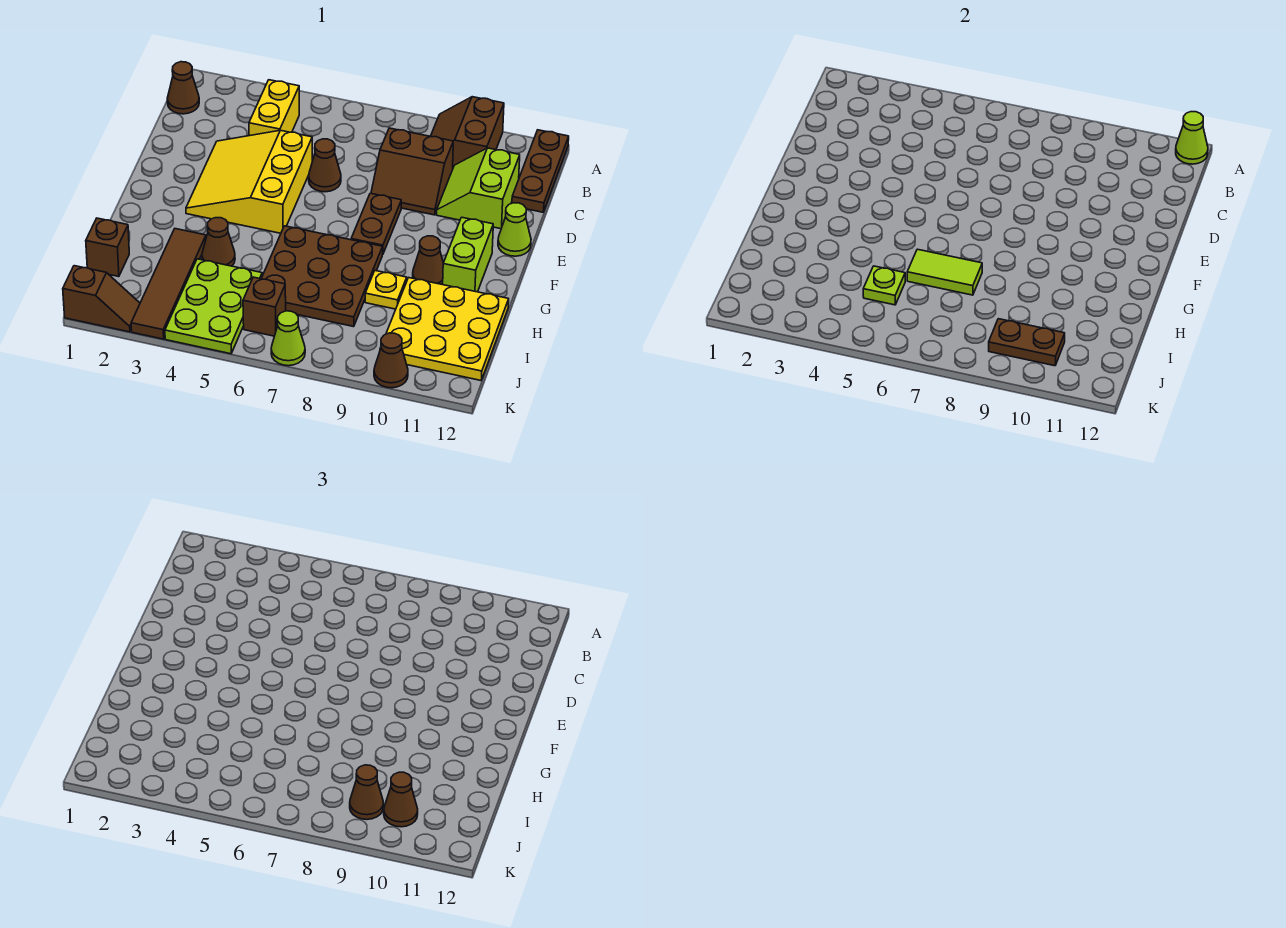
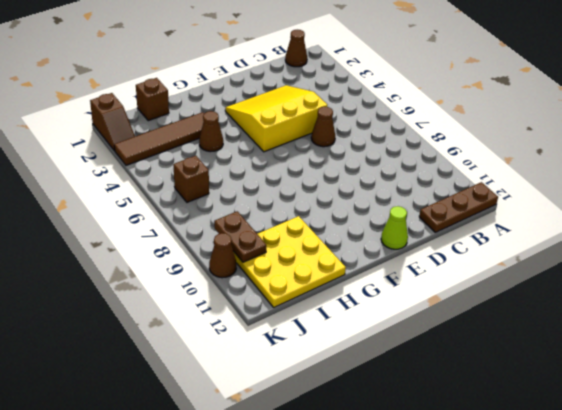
none -> brown slope A9:B10 level 1 top 10
none -> yellow brick B4:C4 level 1
none -> brown slope C8:D9 level 1 top C

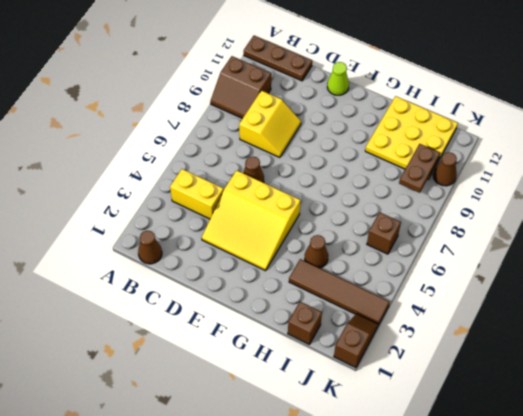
yellow slope C8:D9 level 1 top C -> brown slope C8:D9 level 1 top C
none -> lime slope C10:D11 level 1 top 11
none -> brown plate E8:F8 level 1
none -> lime brick F11:G11 level 1

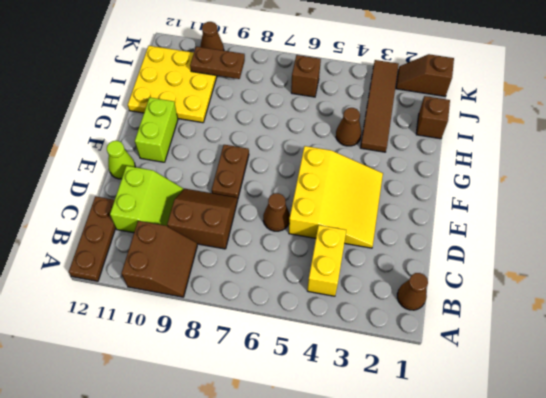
none -> brown plate G6:I8 level 1
none -> brown cone G10 level 1
none -> yellow plate H9 level 1

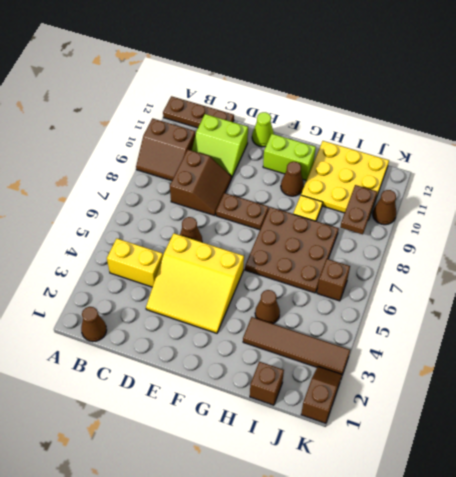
none -> lime plate I4:K5 level 1
none -> lime cone K7 level 1
none -> lime cone A12 level 2

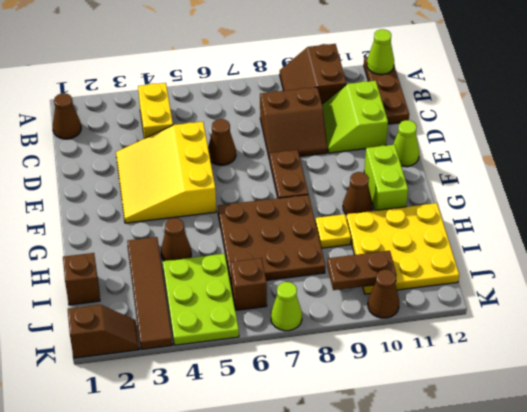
none -> lime tile H6:H7 level 2
none -> lime plate I5 level 2
none -> brown cone J9 level 3

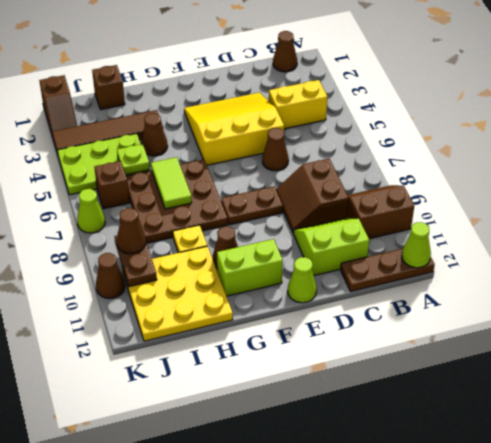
none -> brown cone J10 level 3

